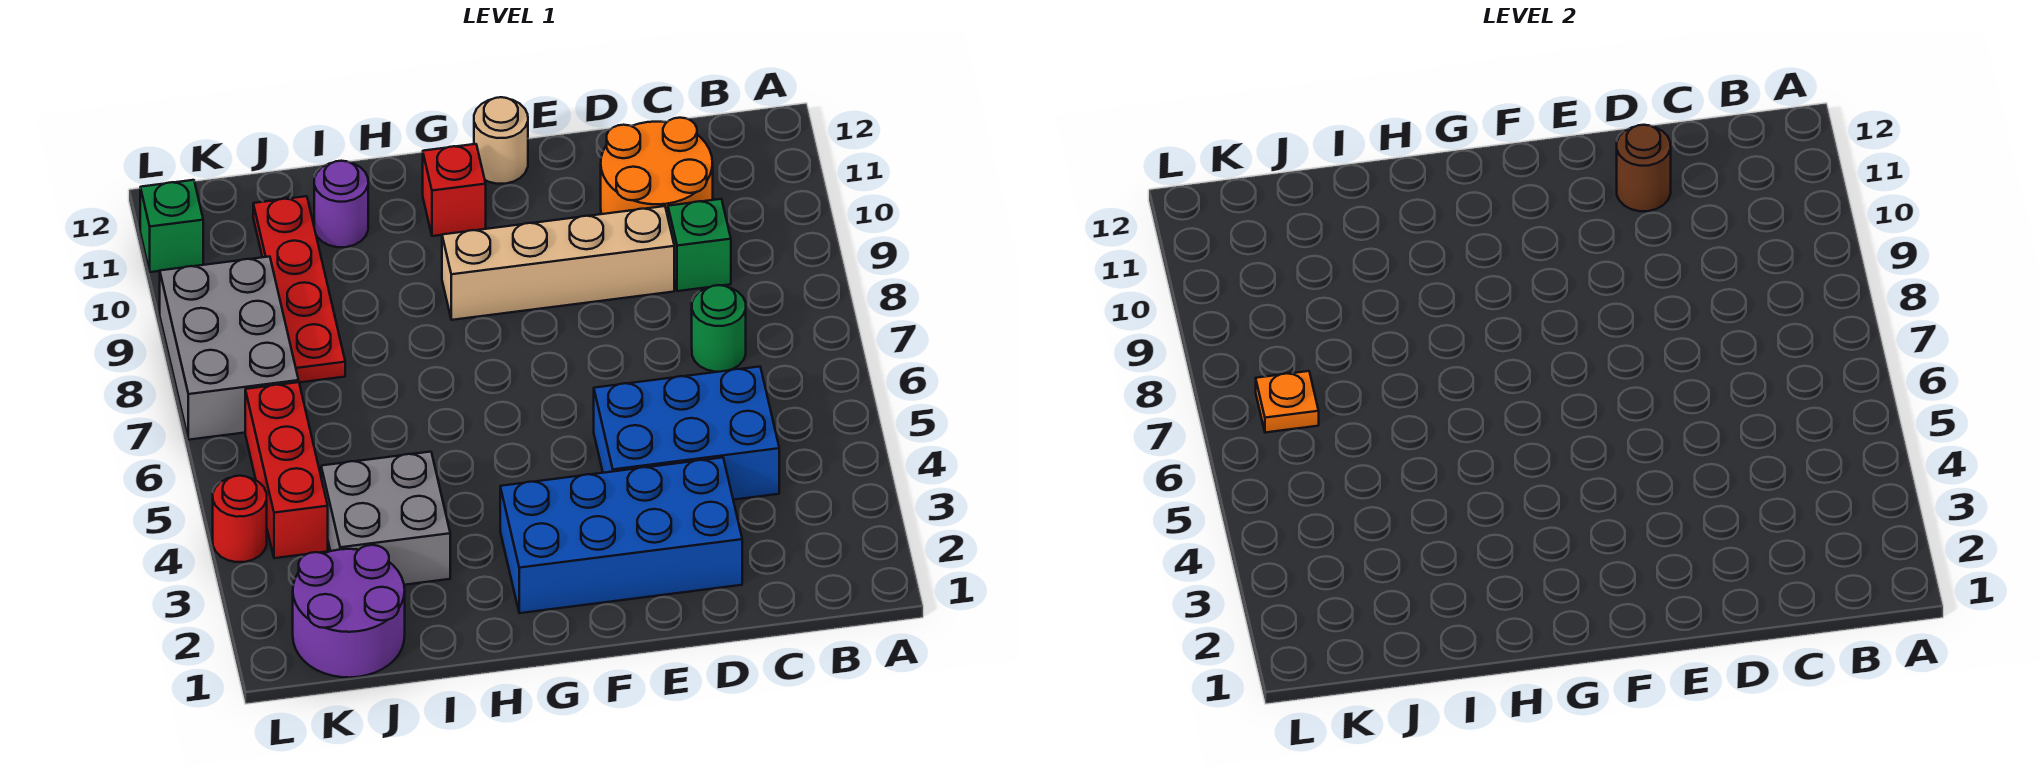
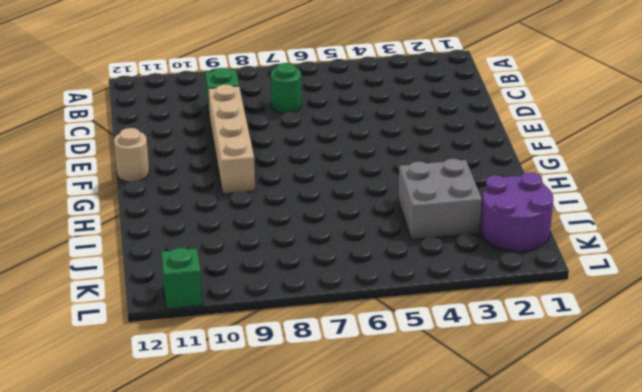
none -> blue brick C4:E5 level 1
none -> orange round brick C10:D11 level 1
none -> blue brick D2:G3 level 1

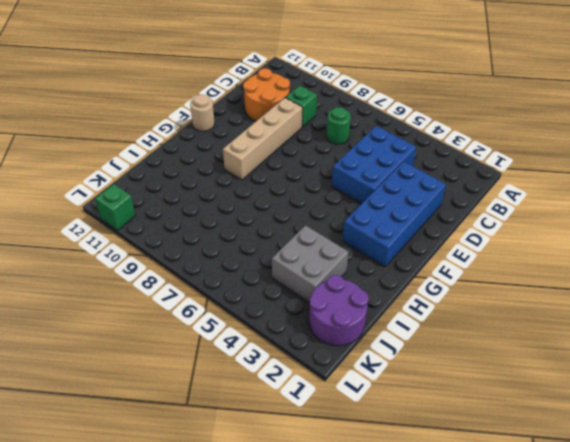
none -> red brick G11 level 1
none -> purple round brick I11 level 1
none -> red plate J8:J11 level 1

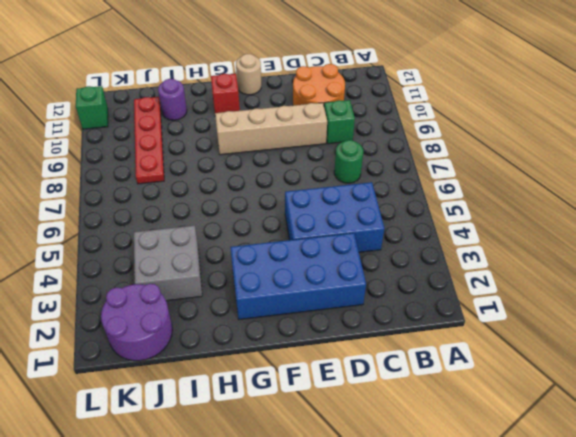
none -> red brick K4:K6 level 1
none -> grey brick K7:L9 level 1
none -> red round brick L4 level 1

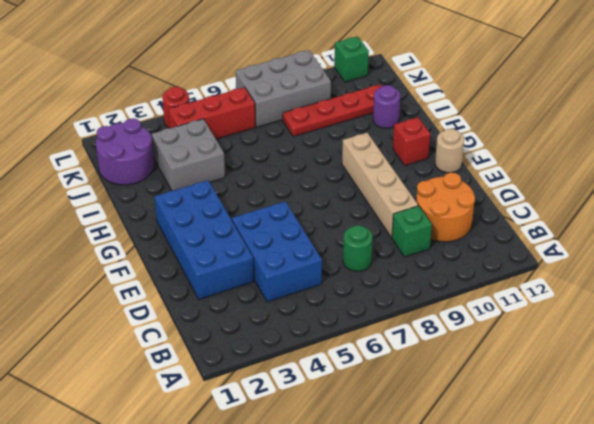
none -> brown round brick D11 level 2
none -> orange plate K7 level 2

